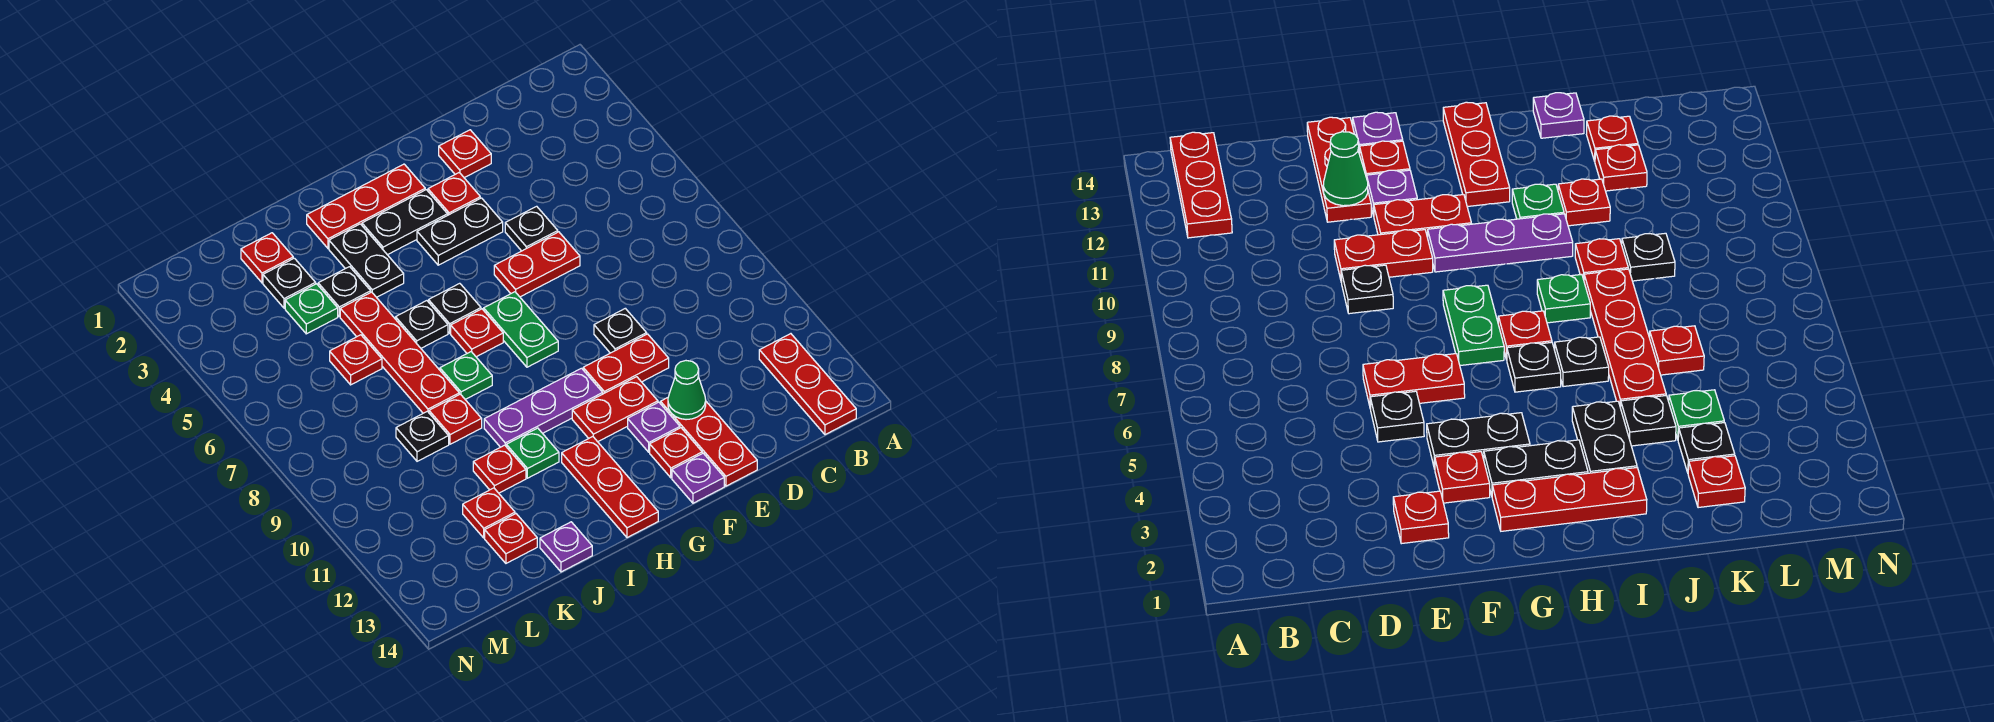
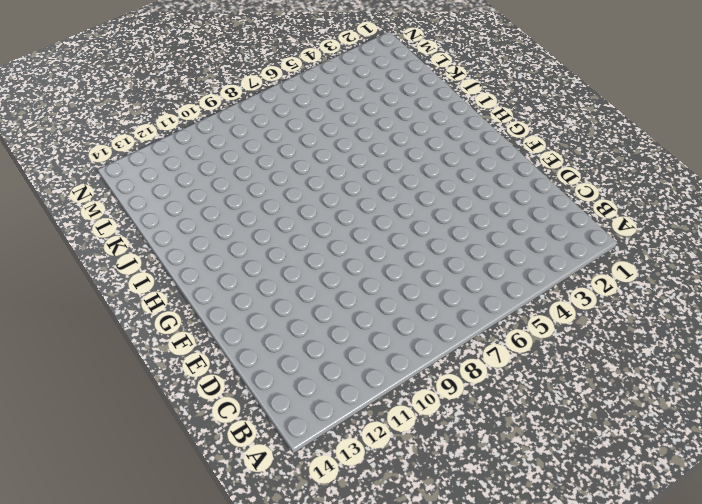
none -> red plate B12:B14 level 1
none -> red plate E2 level 1
none -> black plate E5 level 1
none -> red plate E6:F6 level 1

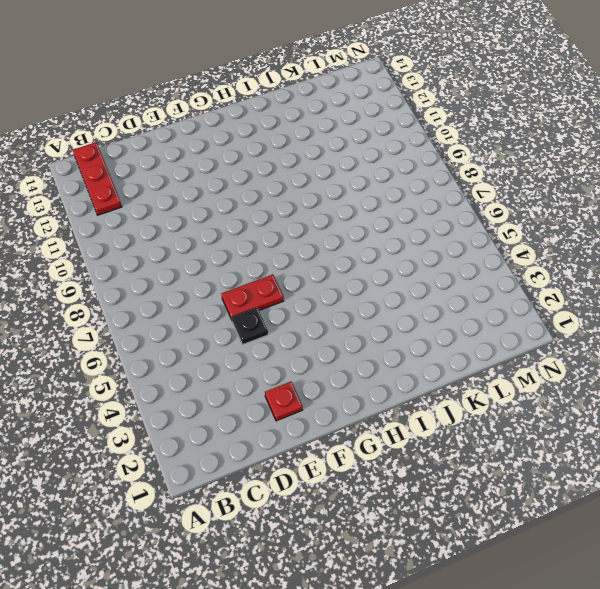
none -> black plate E9 level 1
none -> red plate E10:F10 level 1
none -> red plate E12:E14 level 1
none -> red plate F3 level 1

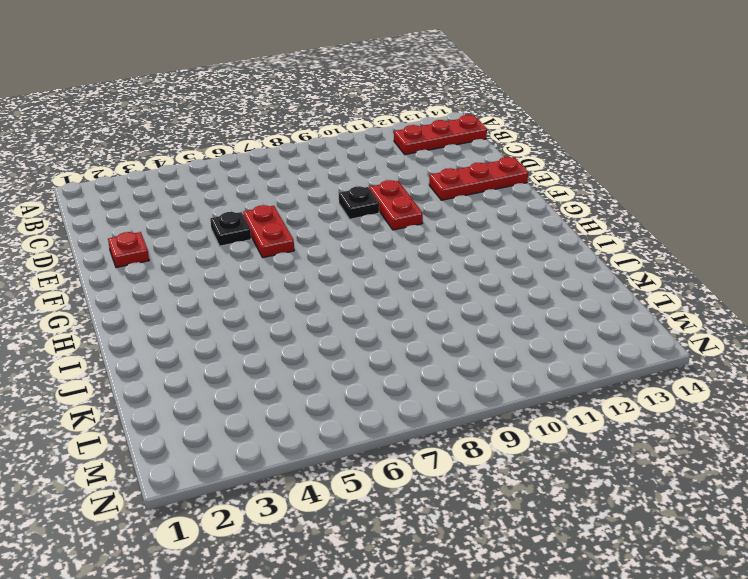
none -> red plate F3 level 1
none -> black plate F4:G4 level 1
none -> red plate F11:G11 level 1
none -> purple plate F12 level 1

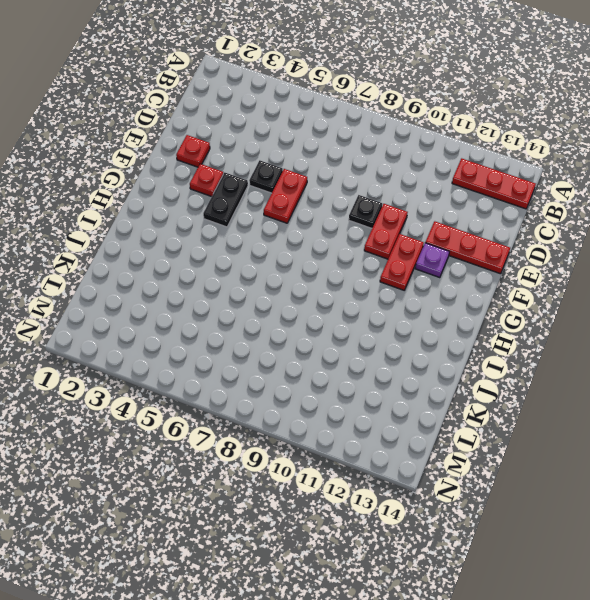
none -> red plate F13 level 1
none -> purple plate F14 level 1
none -> red plate G2:I2 level 1
none -> black plate G3:H3 level 1

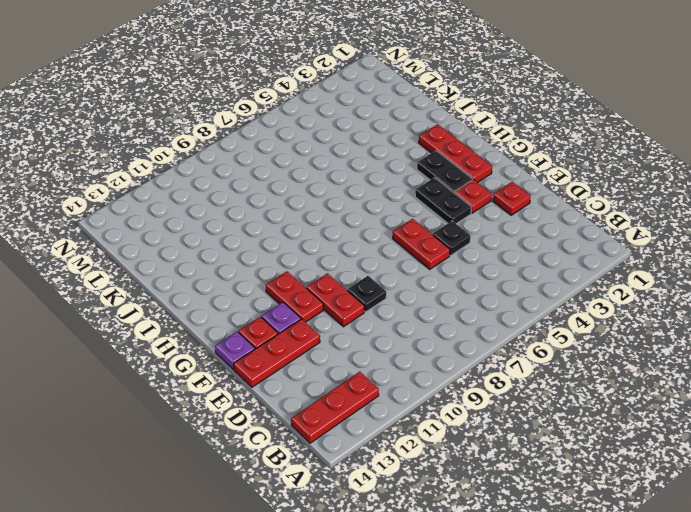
none -> green plate G7:G8 level 1
none -> purple plate G10:I10 level 1
none -> black plate H6 level 1
none -> red plate H7 level 1

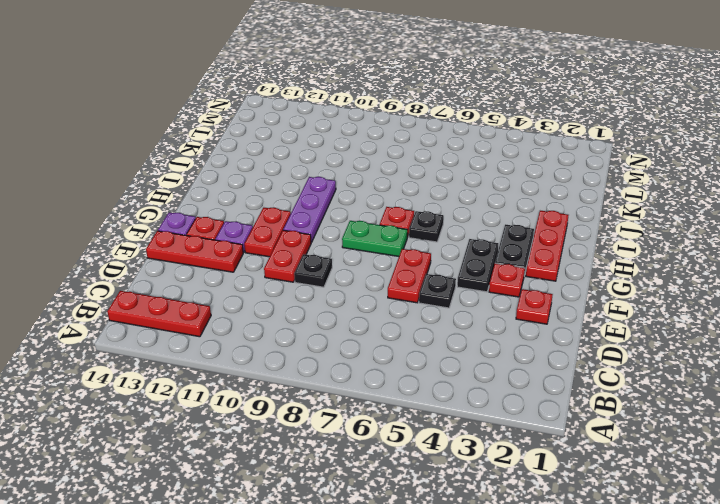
none -> red plate H12:H14 level 1
none -> black plate I3:I4 level 1
none -> black plate I6 level 1
none -> green plate I8 level 1

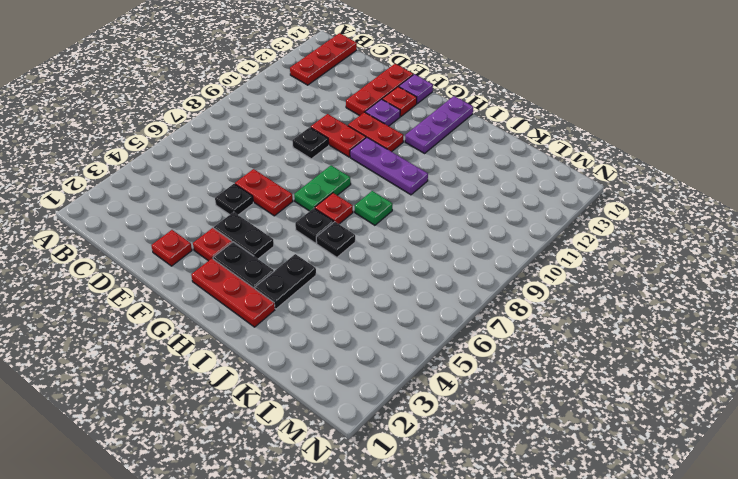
purple plate H12:H14 level 1 -> red plate H12:H14 level 1
none -> green plate I11 level 1
none -> black plate J4 level 1
none -> red plate J5:J8 level 1
none -> red plate J9 level 1

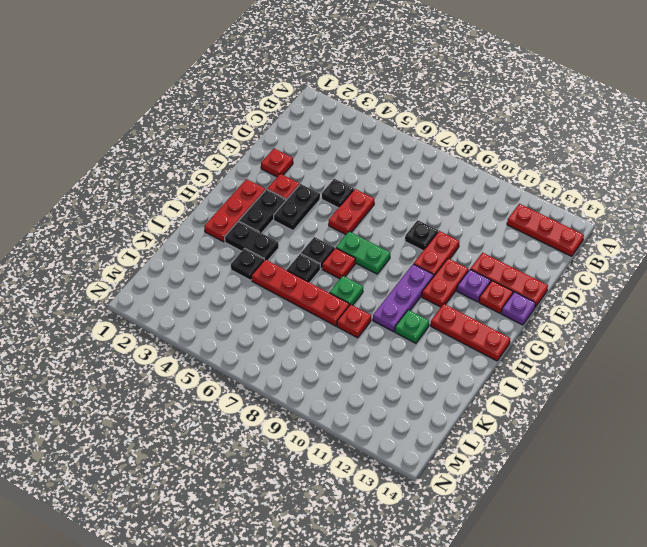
none -> red plate J11 level 1
none -> purple plate J14 level 1
none -> red plate K2 level 1
none -> black plate K3 level 1

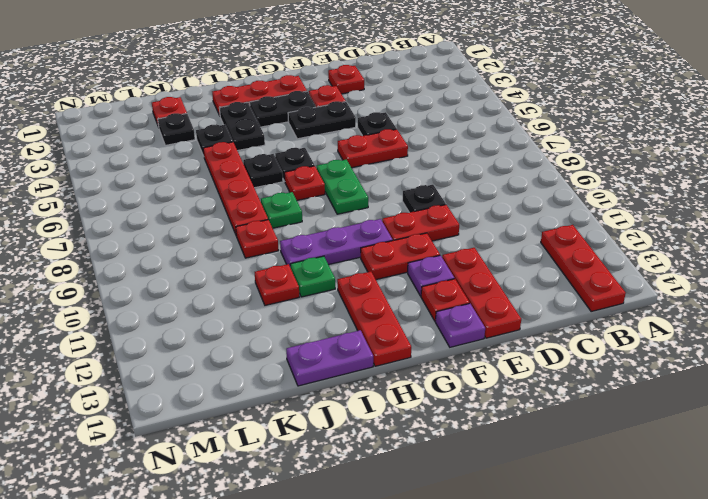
purple plate I14:J14 level 1 -> purple plate J14 level 1
none -> green plate K4 level 1
none -> red plate K6 level 1
none -> black plate K9 level 1
none -> red plate K12 level 1

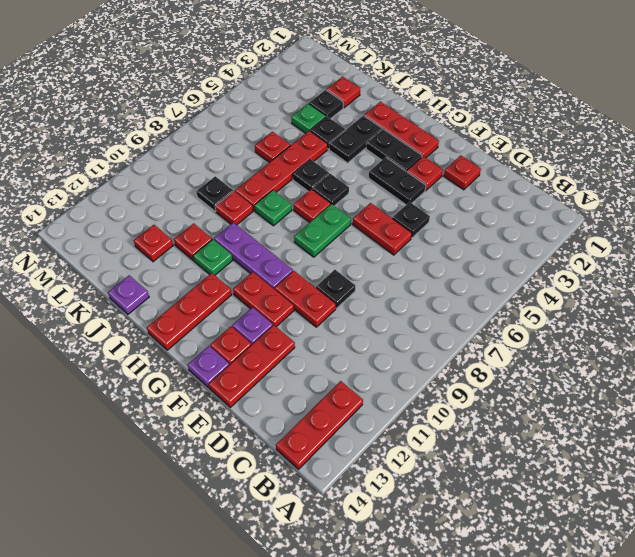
none -> red plate K13 level 1
none -> green cone E12 level 2

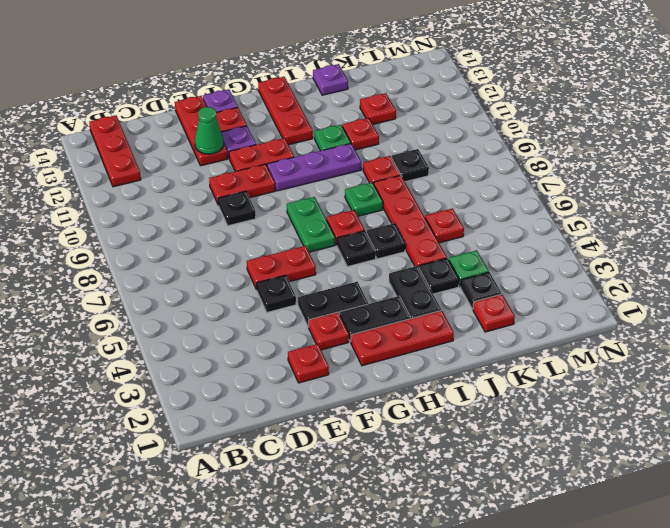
none -> red plate K13 level 1

